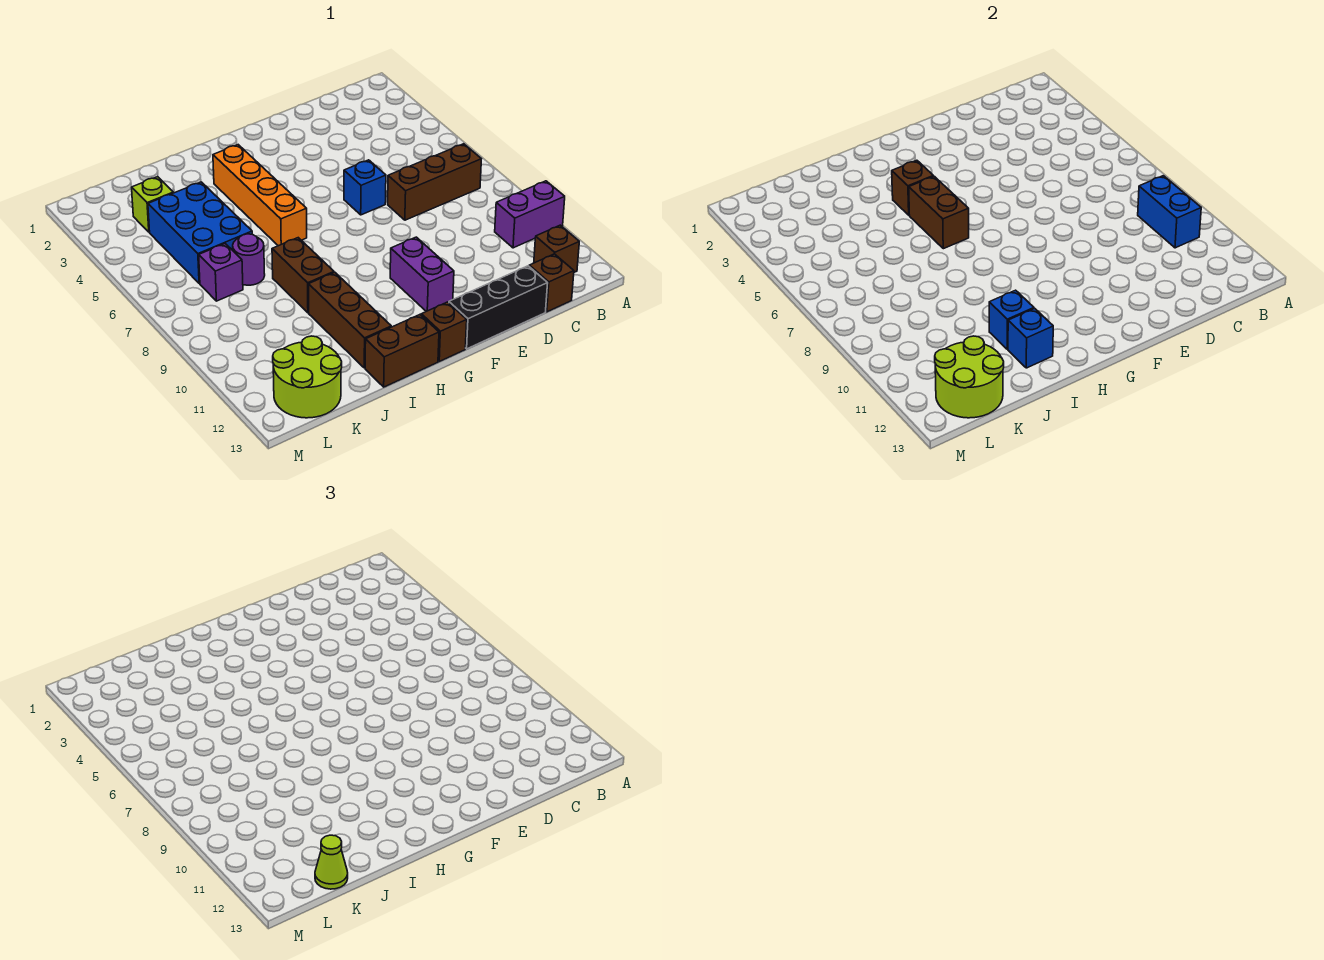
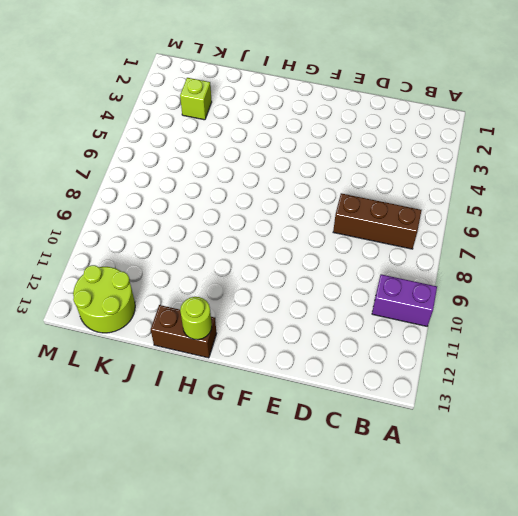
lime round brick H13 level 2 -> none
none -> brown brick B12 level 1
none -> brown brick C13 level 1
none -> black brick D13:F13 level 1

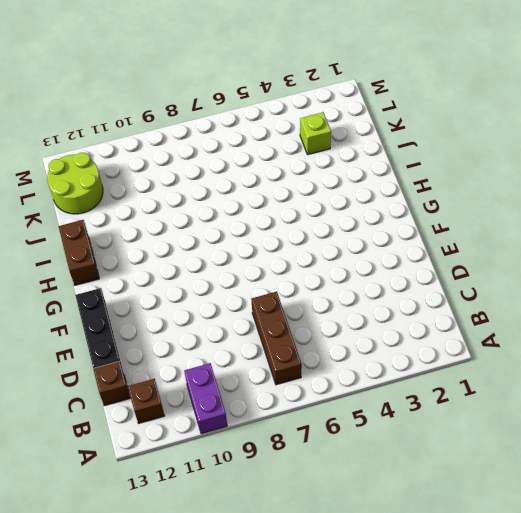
none -> blue brick E6 level 1
none -> purple brick F10:F11 level 1
none -> brown brick G13 level 1

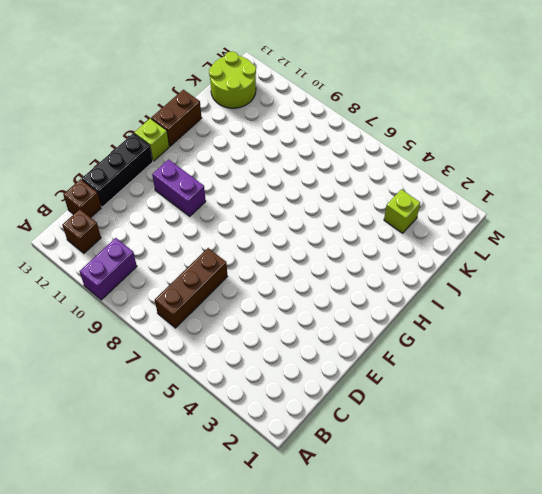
lime brick G13 level 1 -> brown brick G13 level 1
none -> blue brick E6 level 1
none -> orange brick H3:H6 level 1
none -> brown brick I8:I9 level 1

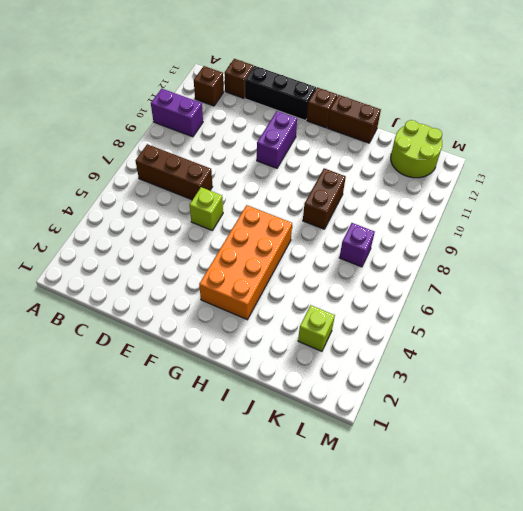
lime brick E6 level 1 -> blue brick E6 level 1
orange brick G3:H6 level 1 -> orange brick H3:H6 level 1
none -> brown brick I10:I12 level 1
none -> blue brick J4:K6 level 1
none -> purple round brick J7 level 1

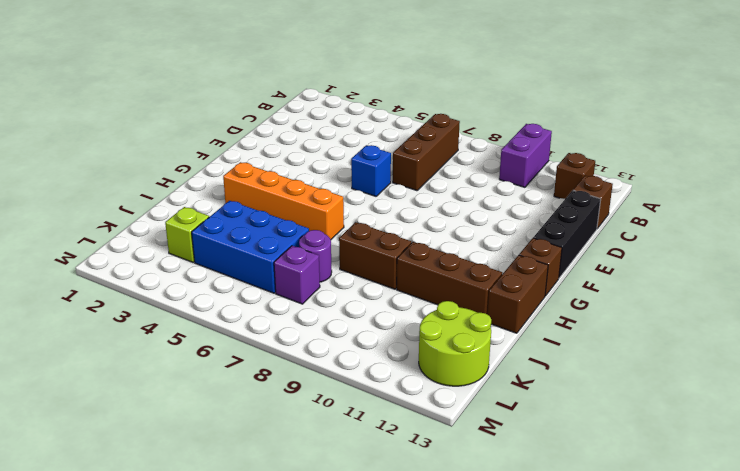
none -> purple brick F10:F11 level 1
none -> blue brick B9:B10 level 2
none -> brown brick H4 level 2

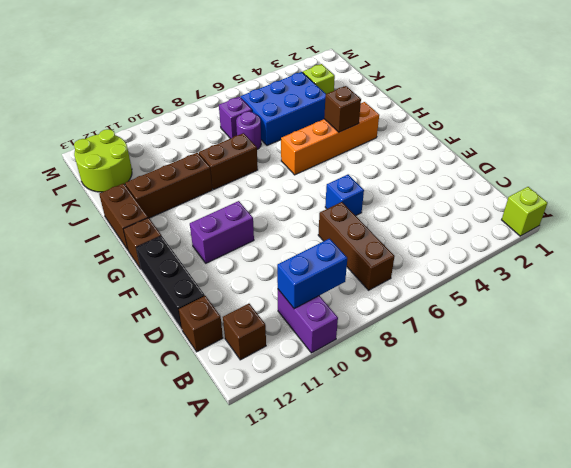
lime brick A1 level 1 -> none
none -> brown brick H5:H6 level 2
none -> blue brick I11 level 2
none -> blue brick I12 level 2

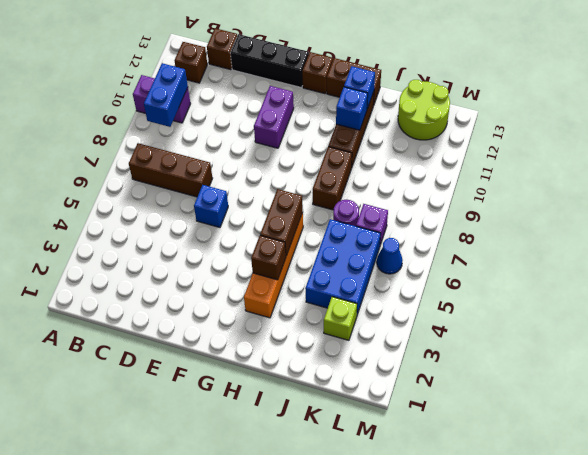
blue cone L6 level 1 -> none
none -> lime round brick K12:L13 level 2
none -> lime cone K13 level 3

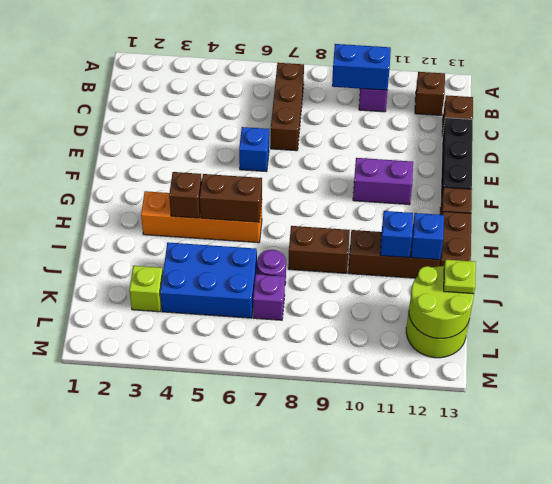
lime plate K13 level 3 -> lime cone K13 level 3

